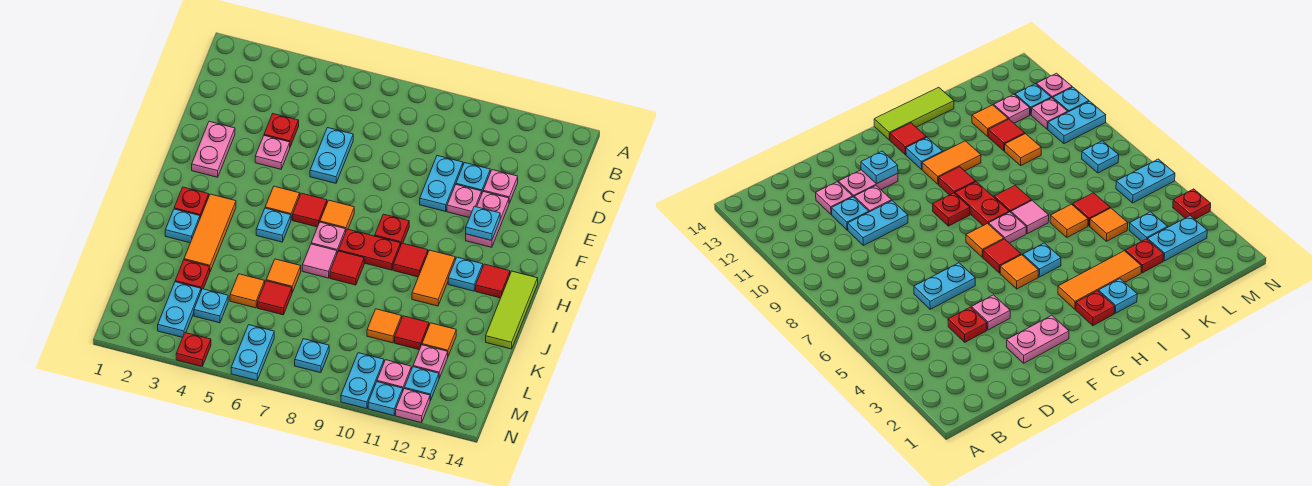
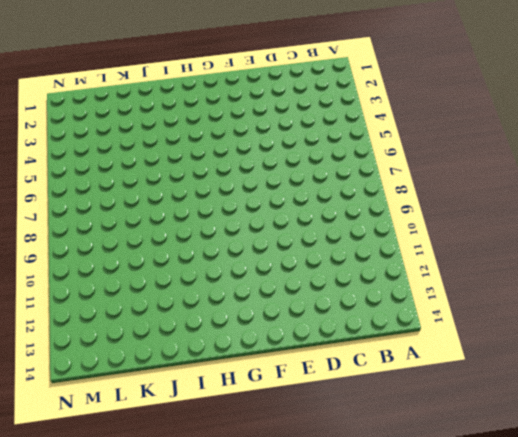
none -> red plate D4 level 1
none -> cyan plate D6:E6 level 1
none -> cyan plate D10:E10 level 1
none -> cyan plate D11 level 1

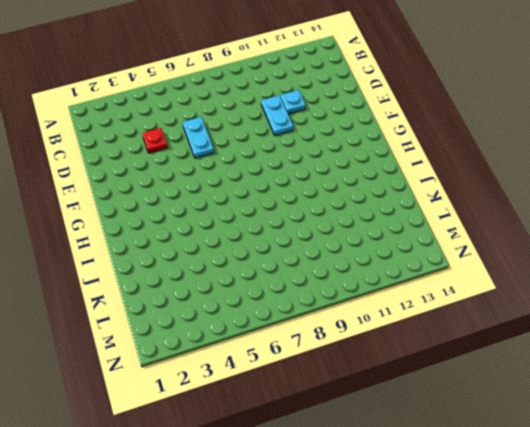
none -> pink plate D12 level 1
none -> pink plate E2:F2 level 1
none -> pink plate E4 level 1
none -> pink plate E11 level 1

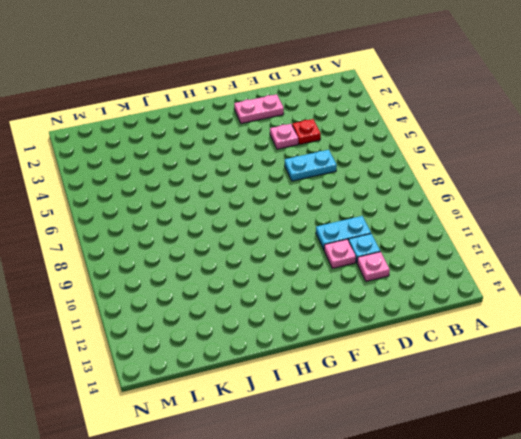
none -> pink plate E12:F12 level 1
none -> orange tile G5 level 1
none -> red tile G6 level 1
none -> orange tile G7 level 1

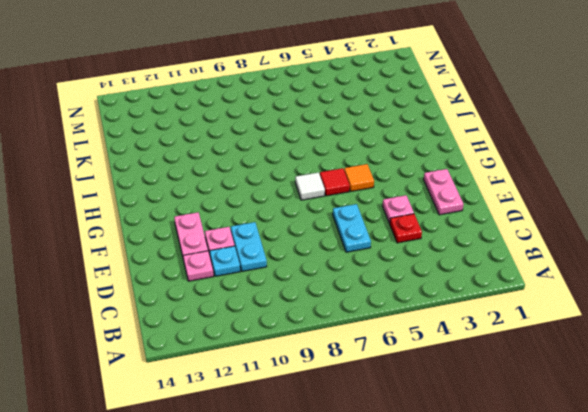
white tile G7 level 1 -> orange tile G7 level 1
none -> red plate G9 level 1
none -> red plate H2 level 1
none -> orange tile H3:J3 level 1
none -> cyan plate H5 level 1

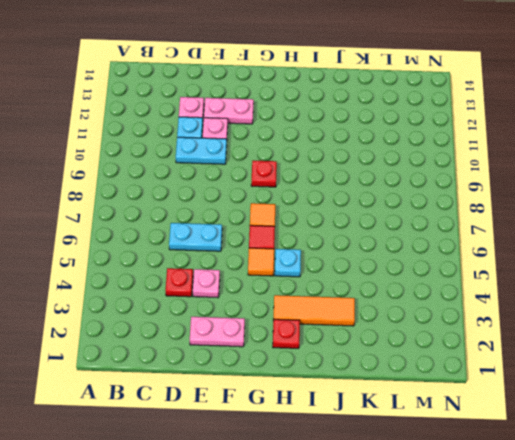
none -> pink plate H7 level 1
none -> red plate H8:H9 level 1
none -> red tile H10 level 1
none -> orange tile H11:I11 level 1

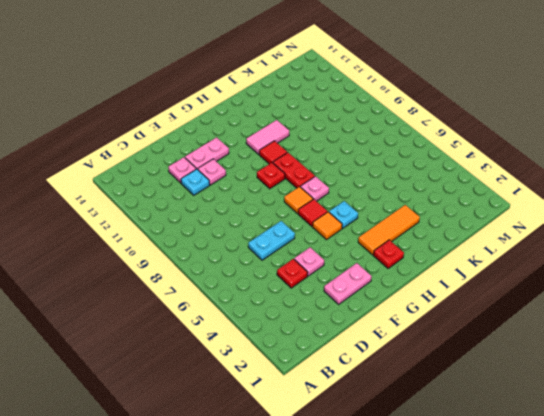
pink tile H11:I11 level 1 -> orange tile H11:I11 level 1
none -> cyan plate D10:E10 level 1
none -> cyan plate H12 level 1
none -> red tile H13 level 1
none -> lime tile H14:J14 level 1

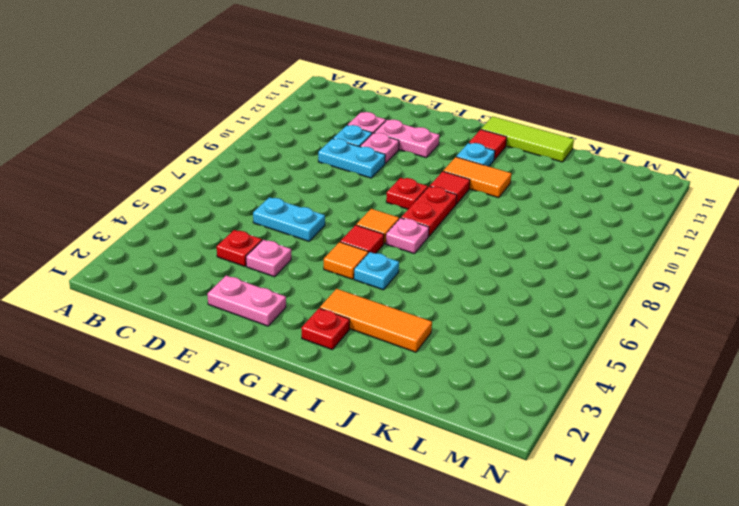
none -> cyan plate I2 level 1
none -> pink tile I7 level 1
none -> red tile I8 level 1
none -> orange tile J6 level 1

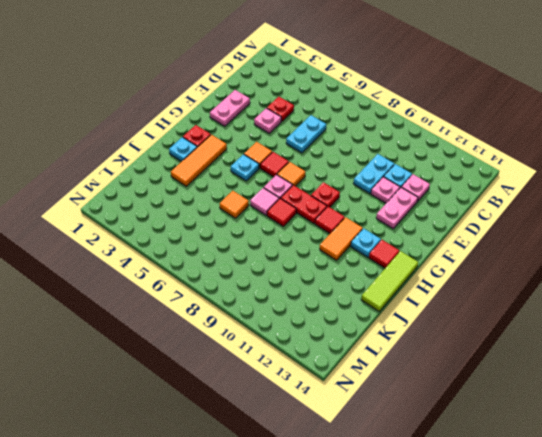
none -> red plate K3 level 1
none -> orange tile K5 level 1
none -> red tile K6 level 1
none -> orange tile K10 level 1

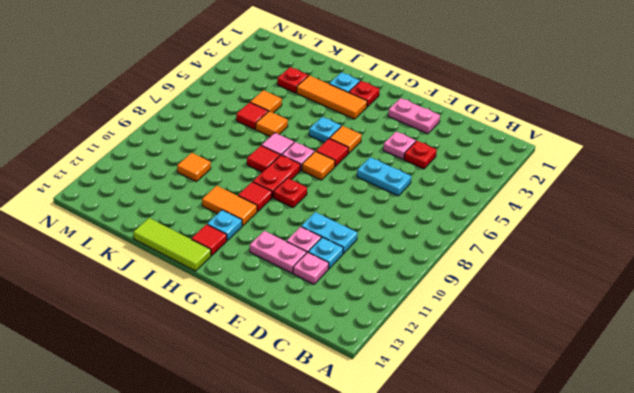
none -> red tile K11 level 1
none -> orange tile K12 level 1
none -> cyan plate L3:M3 level 1
none -> cyan plate L4 level 1

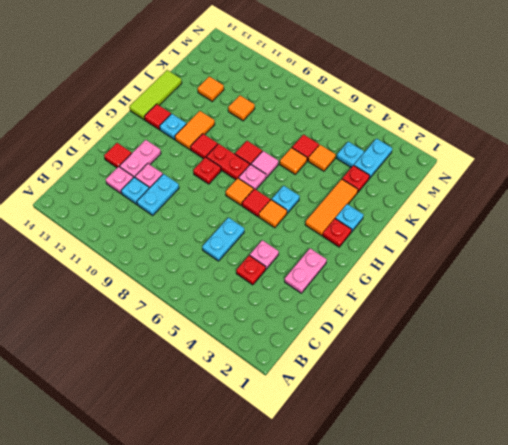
red tile E13 level 1 -> red tile K11 level 1
none -> pink plate L12 level 1
none -> cyan plate M6:N6 level 1
none -> cyan plate M8 level 1
none -> cyan plate M10:N10 level 1

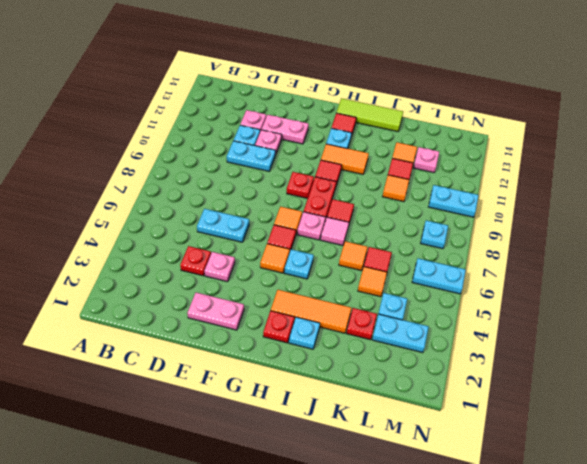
none -> pink plate M11 level 1
none -> cyan plate M12 level 1
none -> red plate N4 level 1
none -> cyan plate N11 level 1

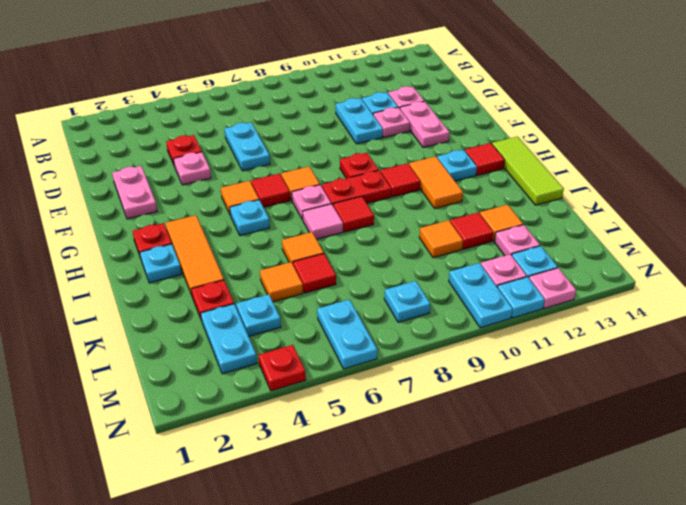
none -> cyan plate F12 level 2

